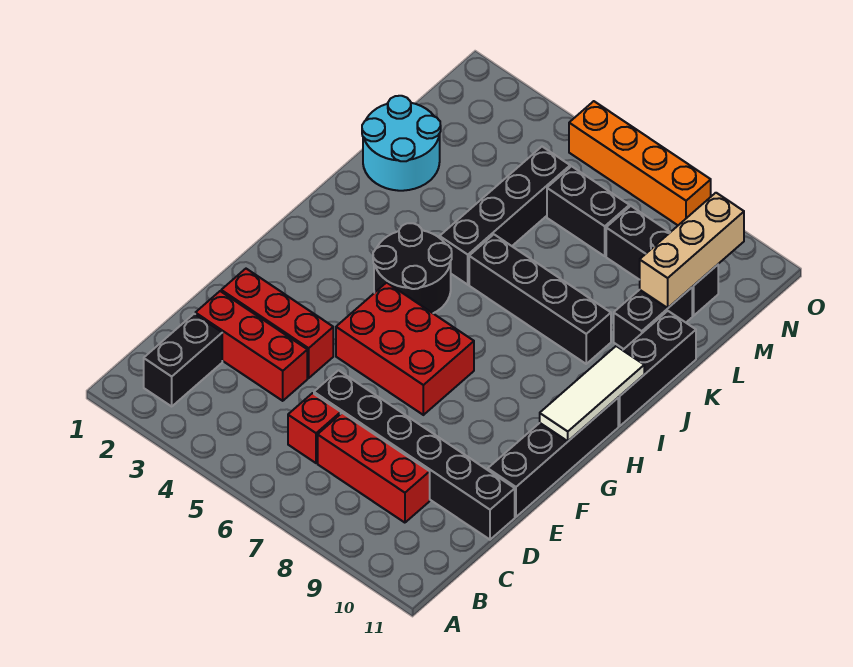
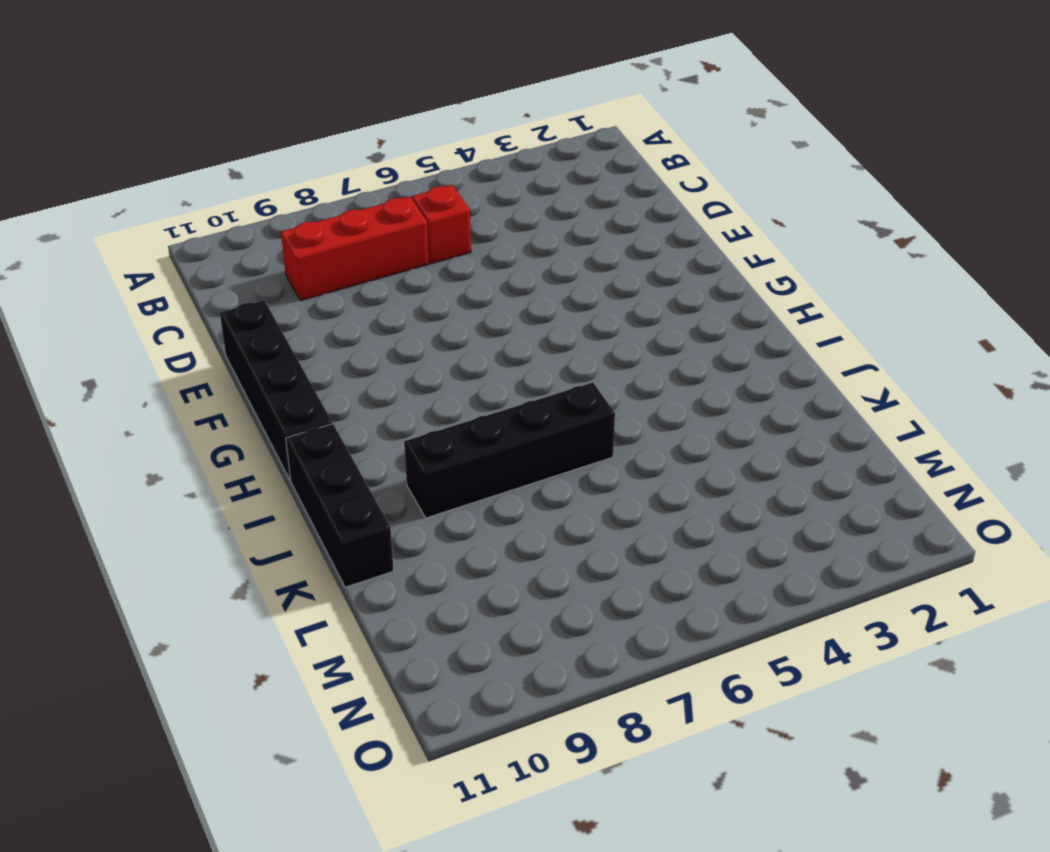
none -> black brick B2:C2 level 1
none -> red brick D2:D4 level 1
none -> black brick D6:D11 level 1

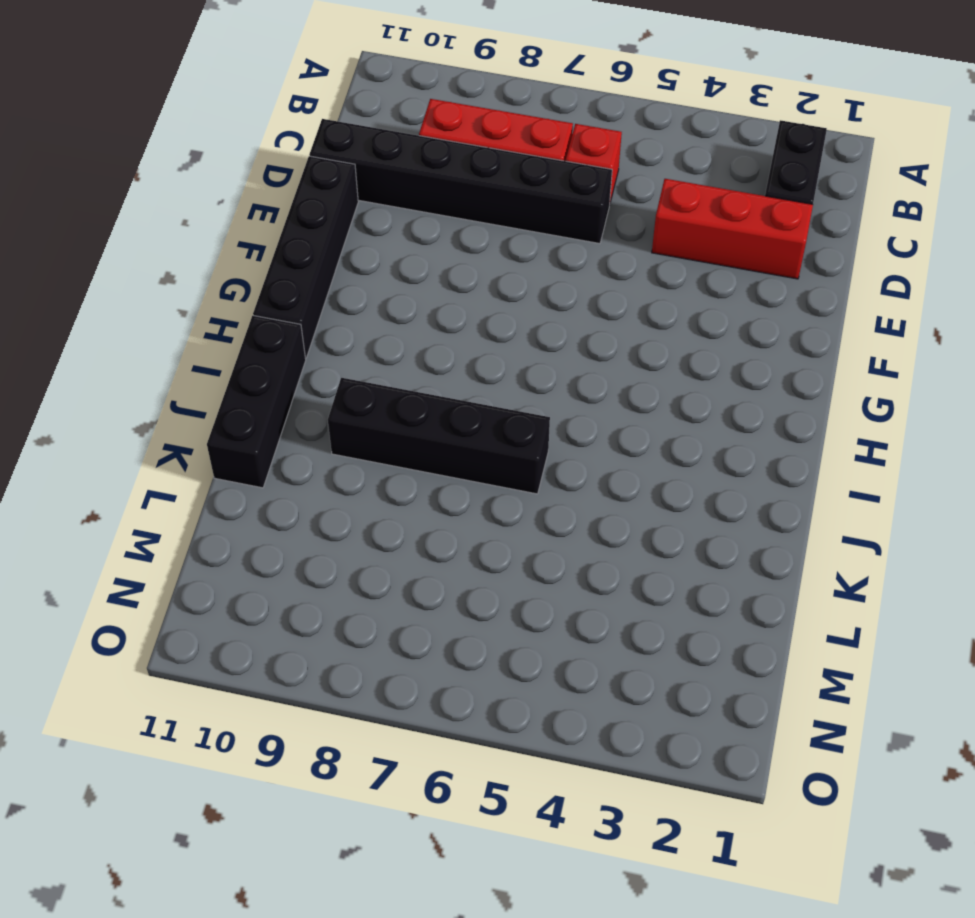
none -> red brick E2:E4 level 1
none -> red brick F5:G7 level 1
none -> black round brick H4:I5 level 1

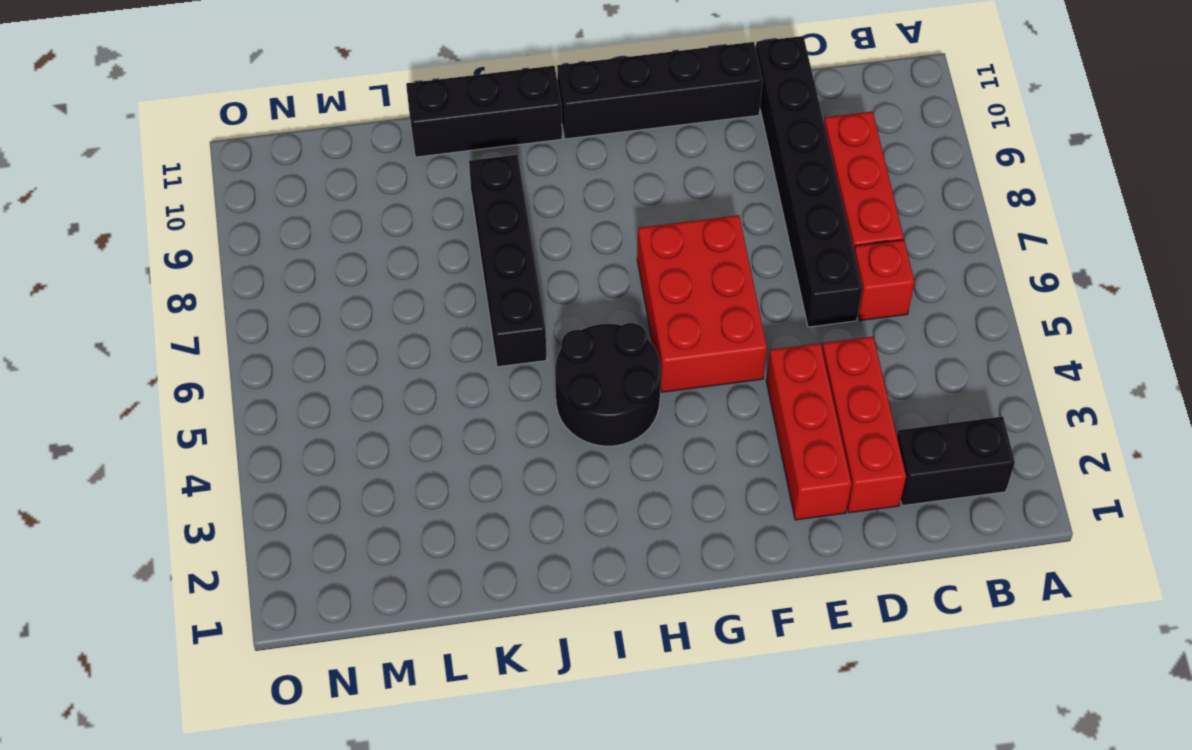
none -> black brick J5:M5 level 1
none -> cyan round brick K1:L2 level 1
none -> black brick K10:L10 level 1

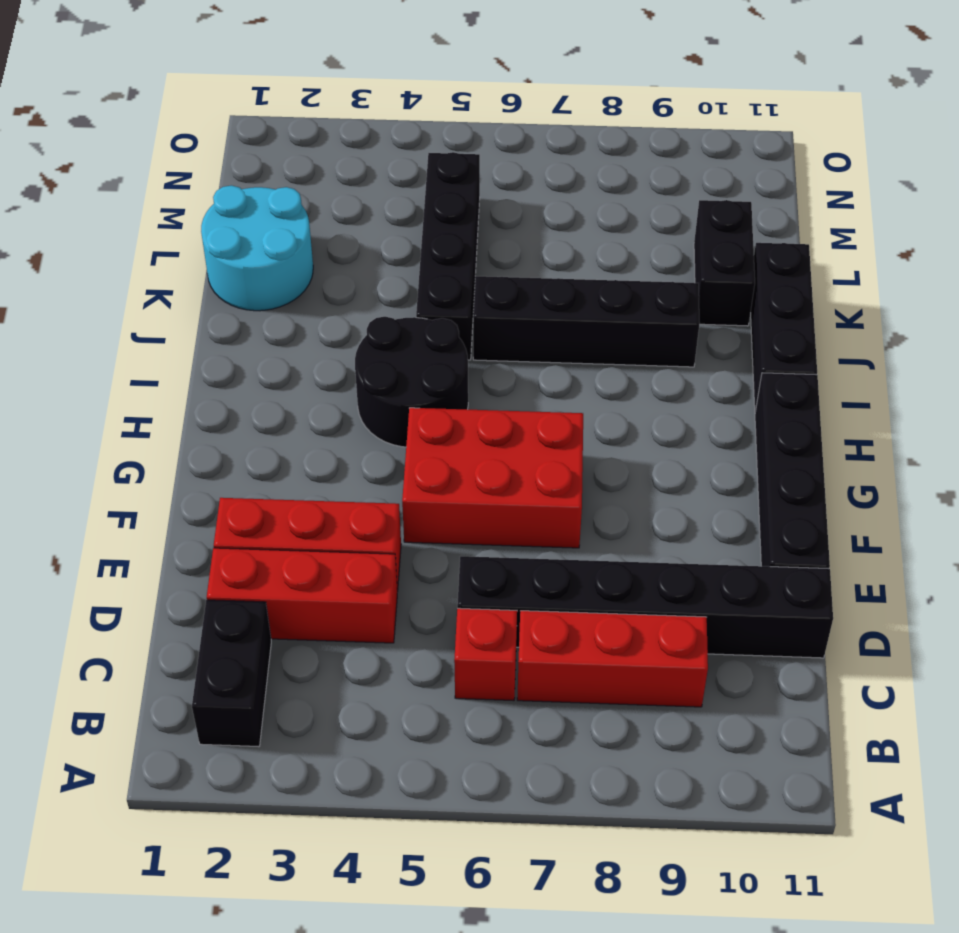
none -> black brick M6:M7 level 1
none -> black brick M8:M10 level 1
none -> orange brick O5:O8 level 1

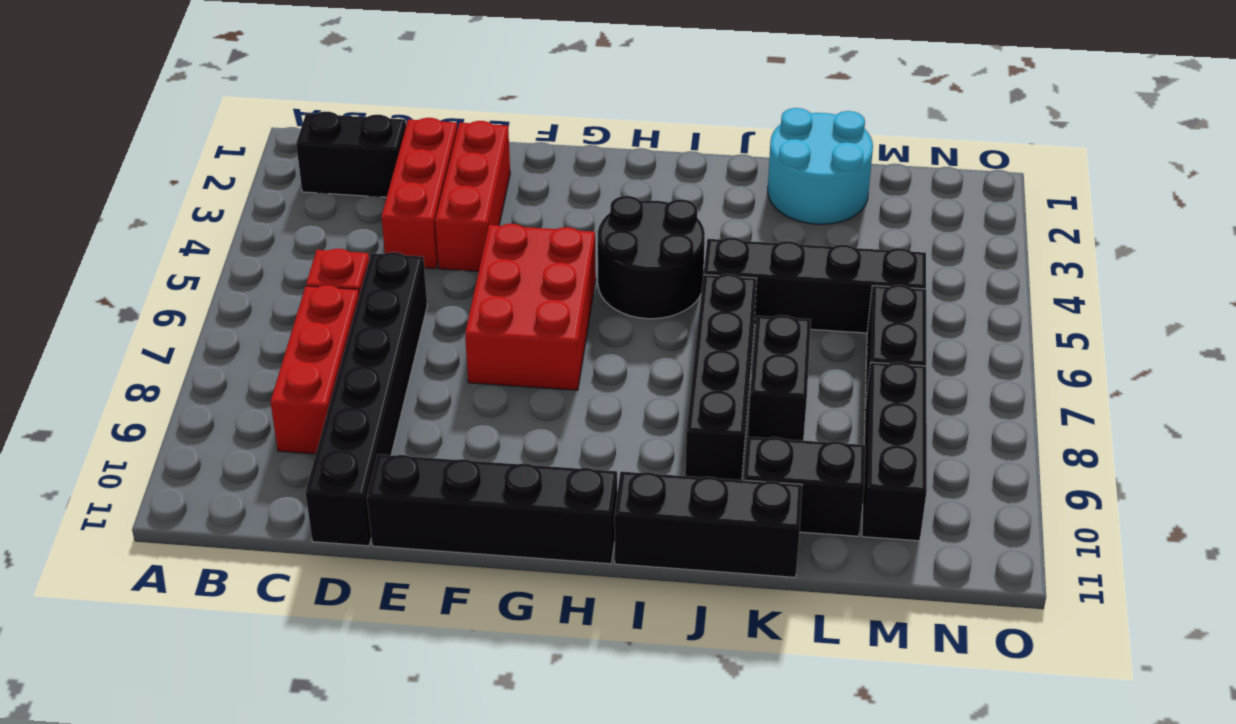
black brick K7:K8 level 1 -> none
none -> orange brick O5:O8 level 1
none -> white tile G11:I11 level 2
none -> tan brick L10:N10 level 2

